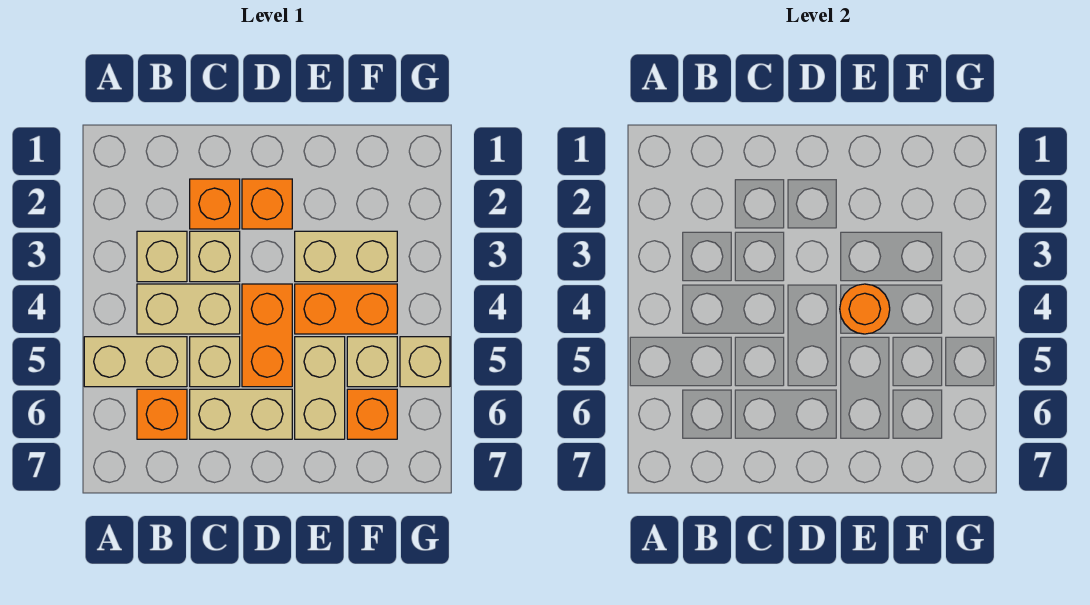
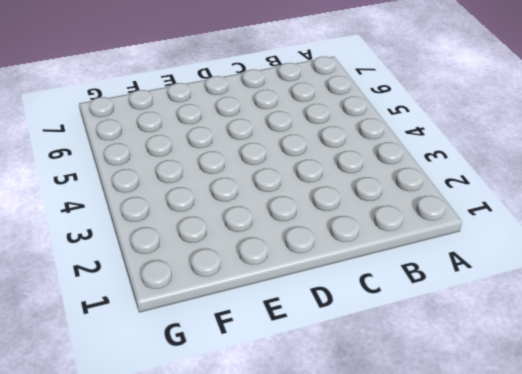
none -> tan brick A5:B5 level 1
none -> tan brick B3 level 1
none -> tan brick B4:C4 level 1

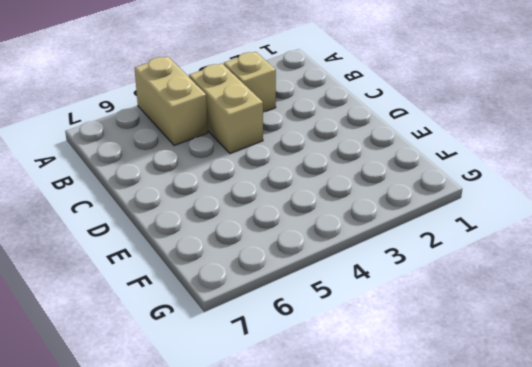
none -> orange brick B6 level 1
none -> orange brick C2 level 1
none -> tan brick C3 level 1

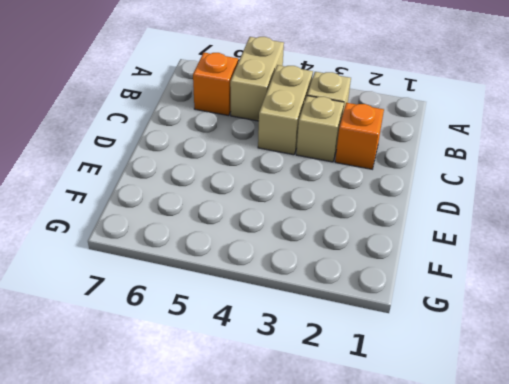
none -> tan brick C5 level 1
none -> tan brick C6:D6 level 1
none -> orange brick D2 level 1

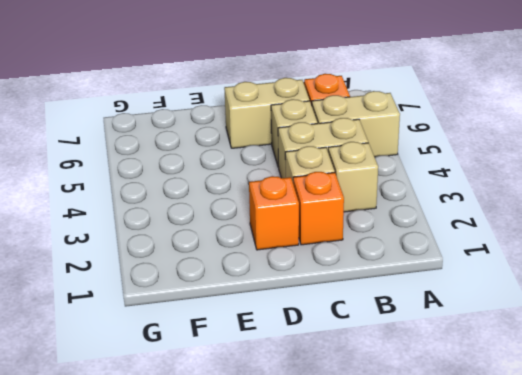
none -> orange brick D4:D5 level 1
none -> tan brick E3:F3 level 1
none -> orange brick E4:F4 level 1

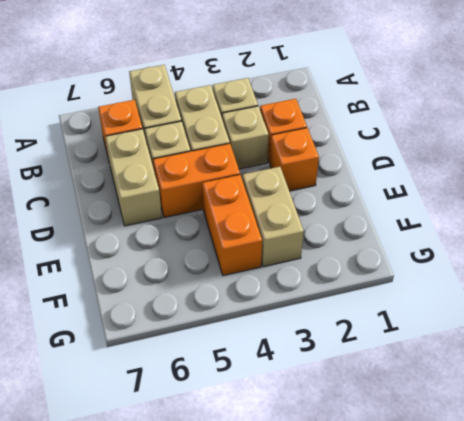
none -> tan brick E5:E6 level 1
none -> tan brick F5 level 1
none -> orange brick F6 level 1

